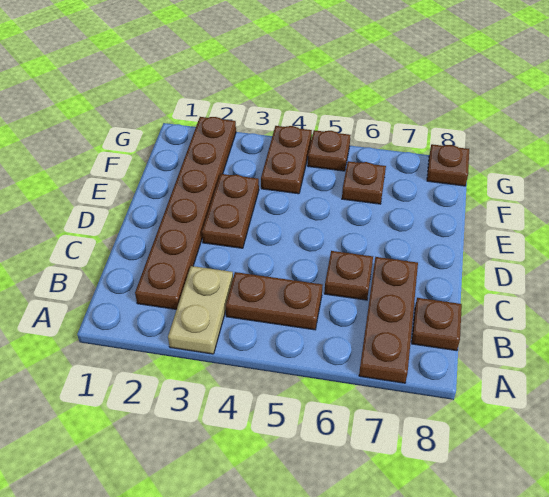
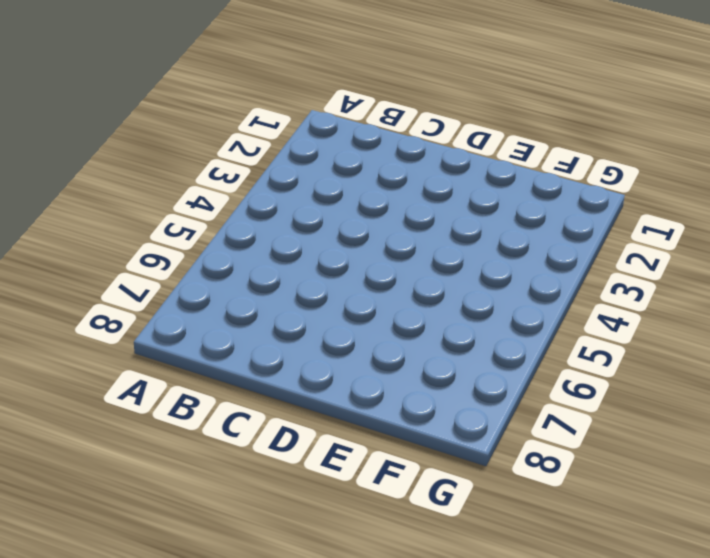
none -> tan plate A3:B3 level 1
none -> brown plate A7:C7 level 1

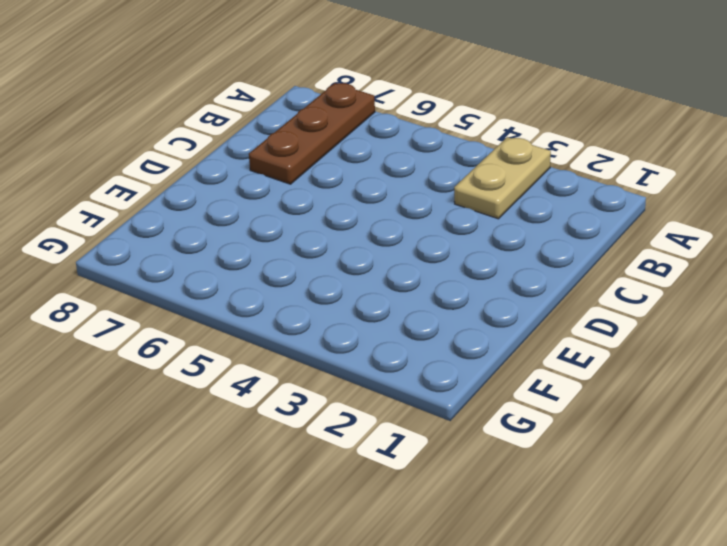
none -> brown plate B2:G2 level 1
none -> brown plate B4:B5 level 1

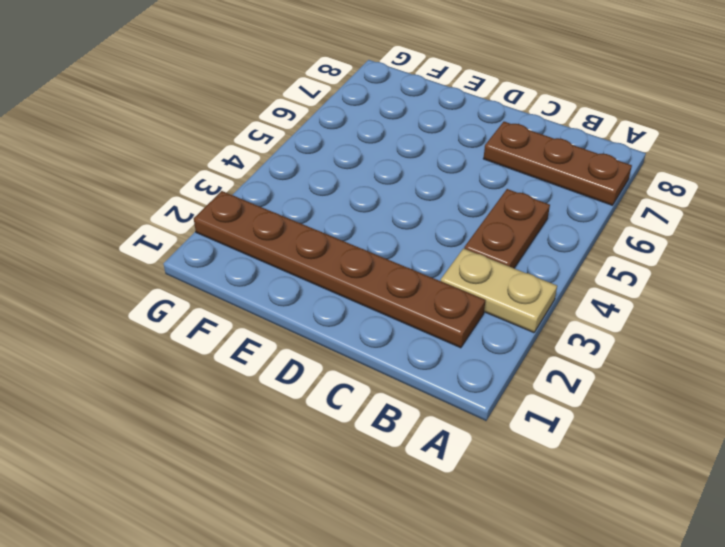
none -> brown plate B8 level 1
none -> brown plate C6 level 1

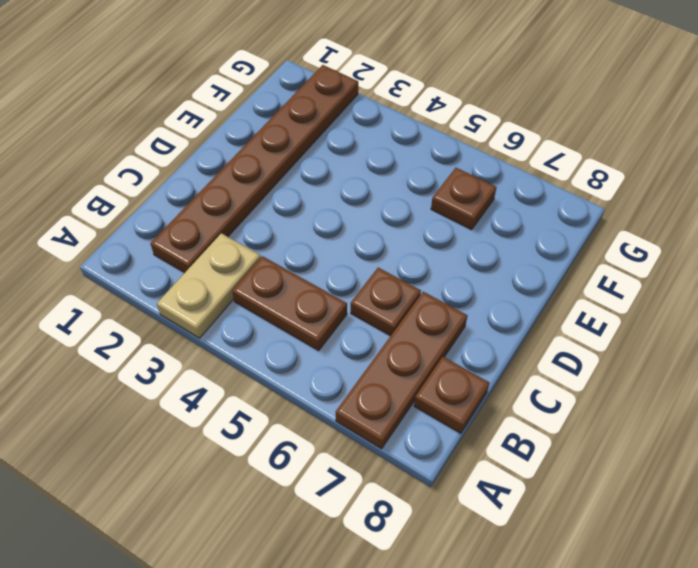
none -> brown plate D3:E3 level 1
none -> brown plate F4:G4 level 1

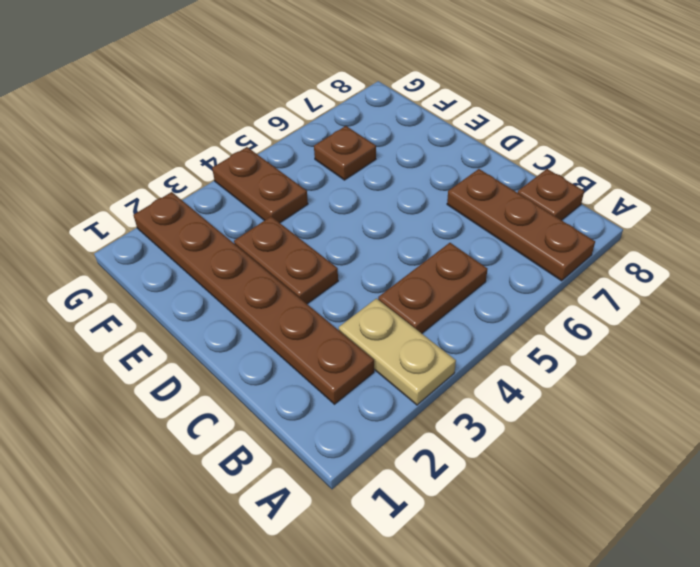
none -> brown plate C6 level 1
none -> brown plate G5 level 1

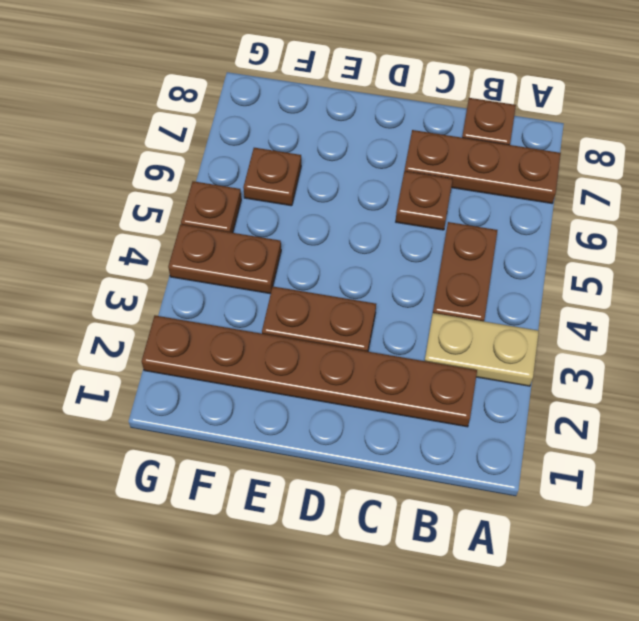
none -> brown plate G8 level 1

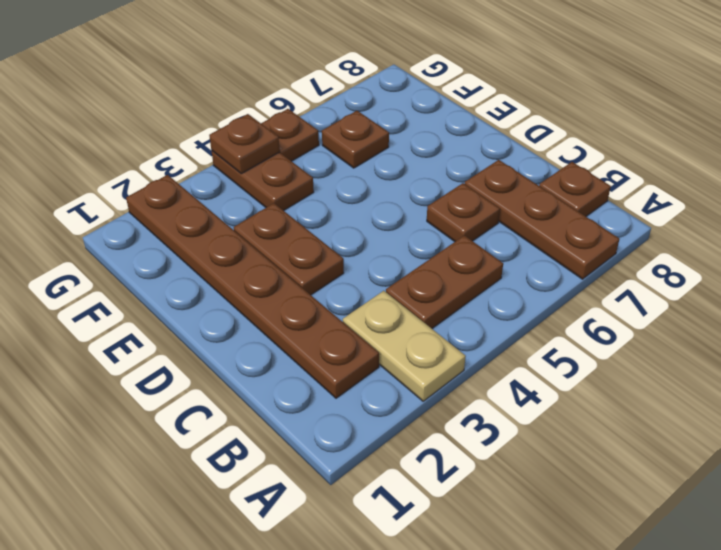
brown plate G4 level 2 -> brown plate G8 level 1

